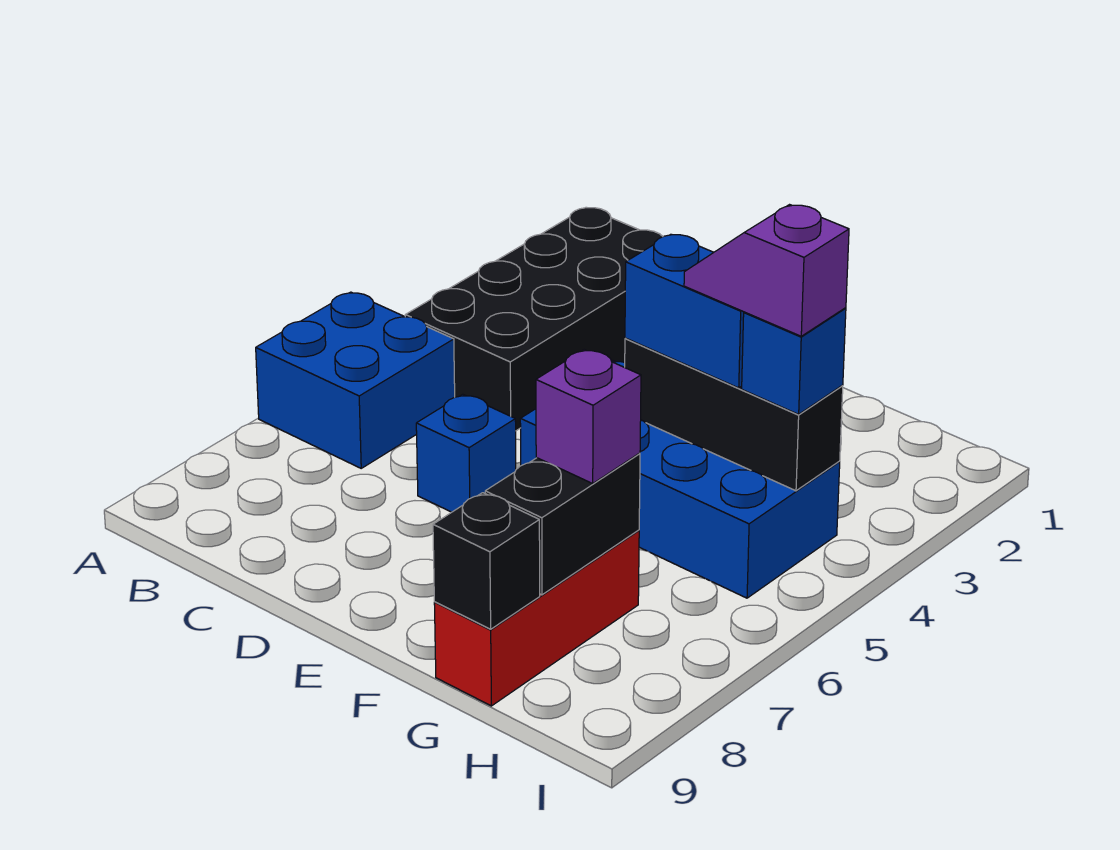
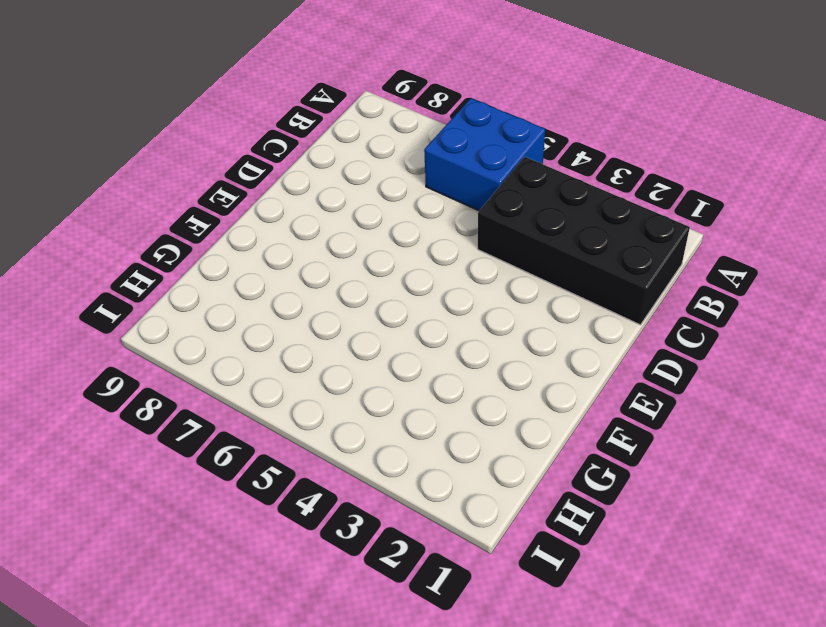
none -> blue brick D6 level 1
none -> blue brick E4:H5 level 1
none -> red brick G7:G9 level 1

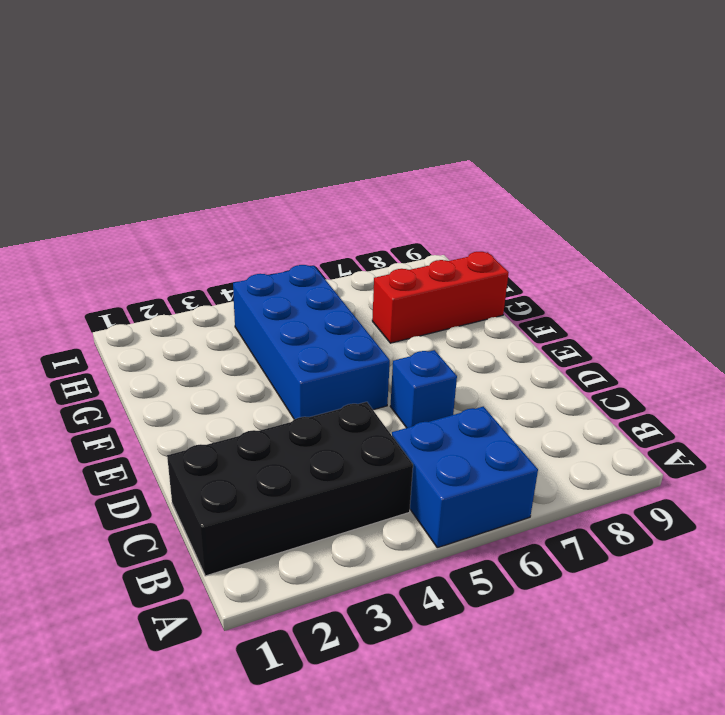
none -> black brick F4:H4 level 2
none -> black brick G7:G8 level 2
none -> black brick G9 level 2

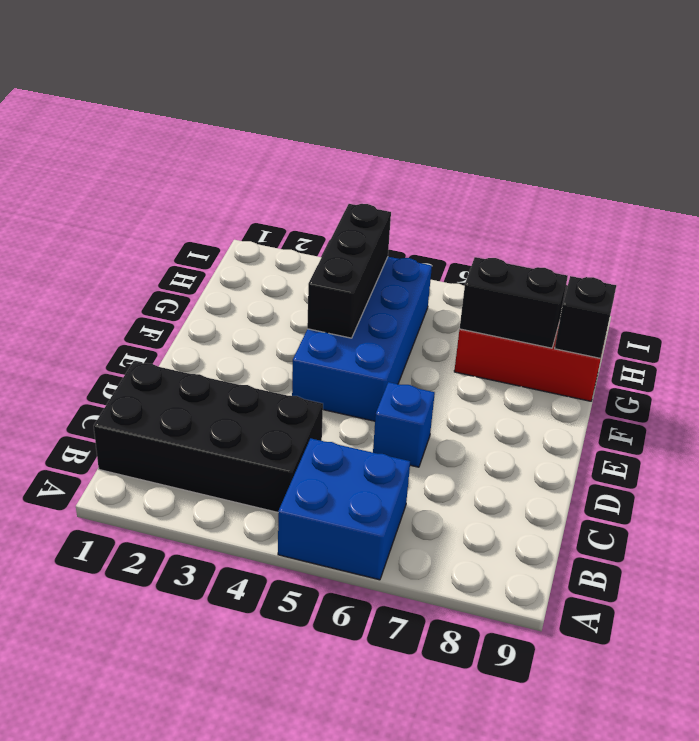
none -> blue brick F4:G4 level 3
none -> purple brick G7 level 3
none -> blue brick H4 level 3

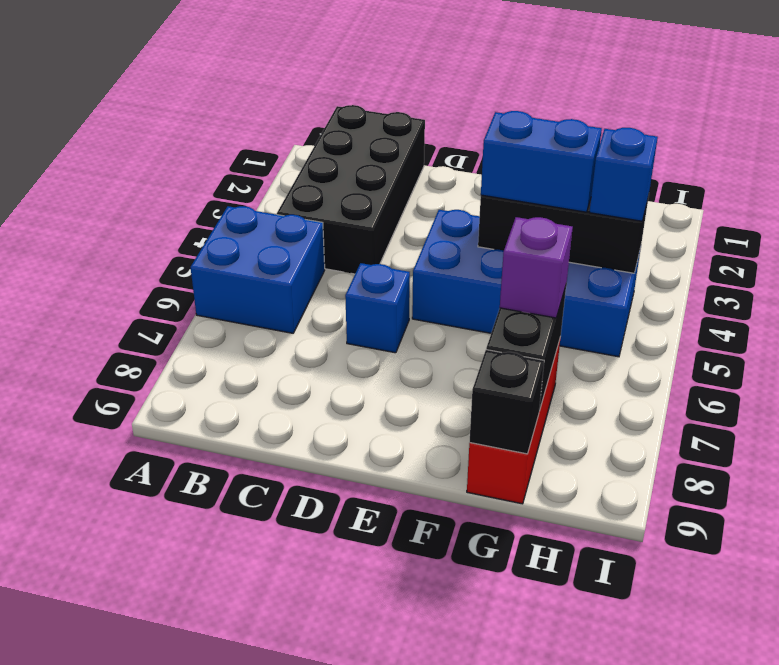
none -> purple slope G4:H4 level 4 top H

